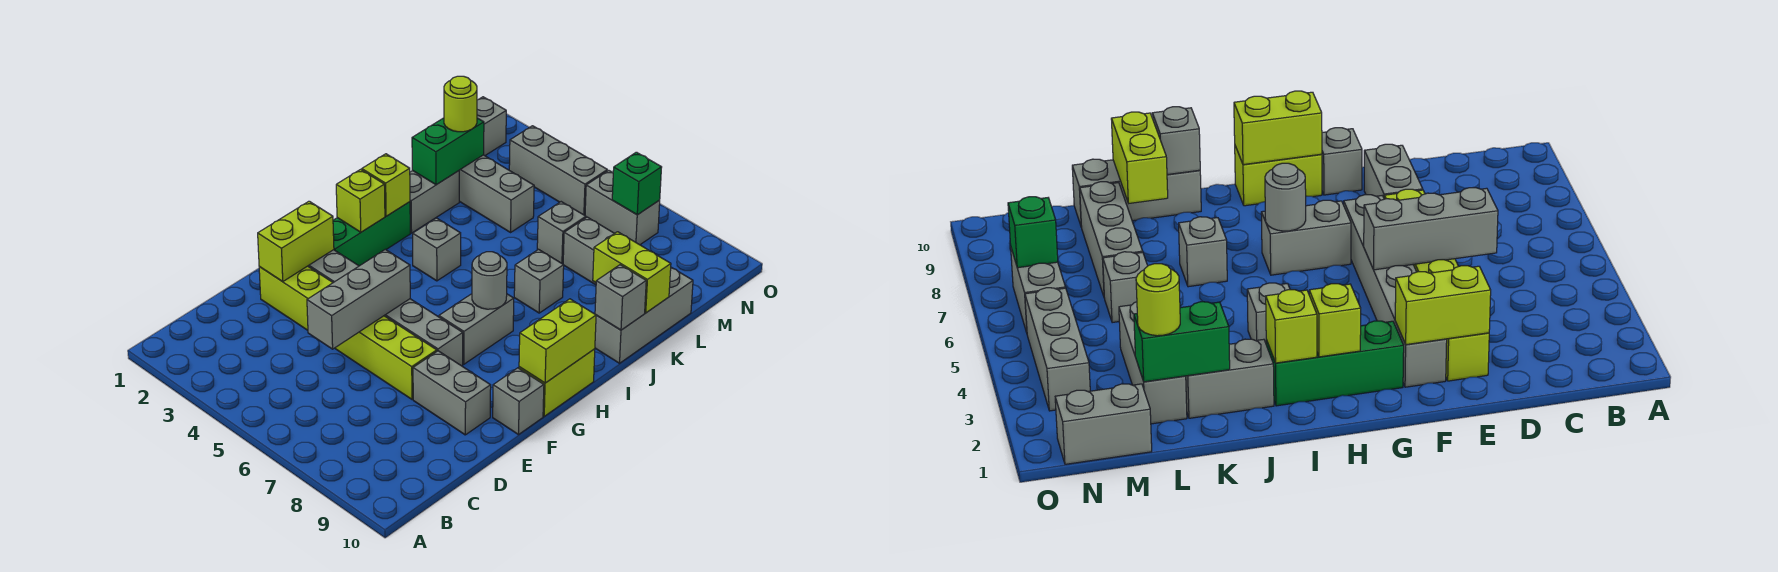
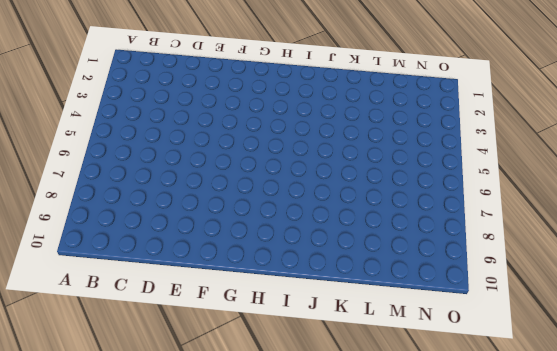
none -> lime brick E2:E7 level 1
none -> grey brick E8:E9 level 1
none -> grey brick F2:F7 level 1

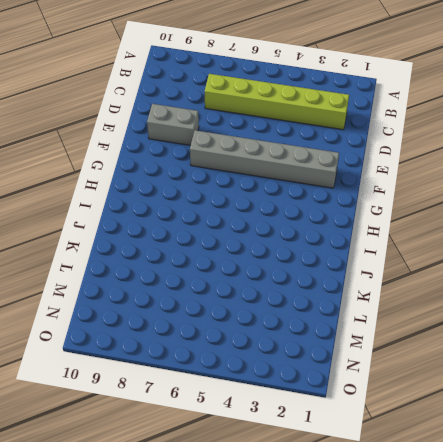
lime brick C2:C7 level 1 -> lime brick E2:E7 level 1
none -> grey brick F10 level 1
none -> green brick G2:I2 level 1
none -> grey brick G7:H7 level 1

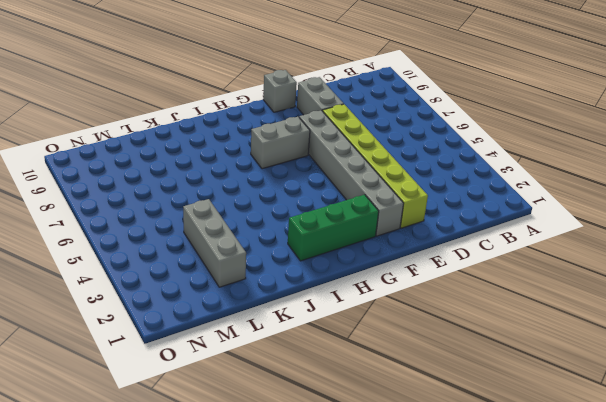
none -> lime brick G10:H10 level 1
none -> grey brick I4 level 1
none -> grey brick J2:K2 level 1

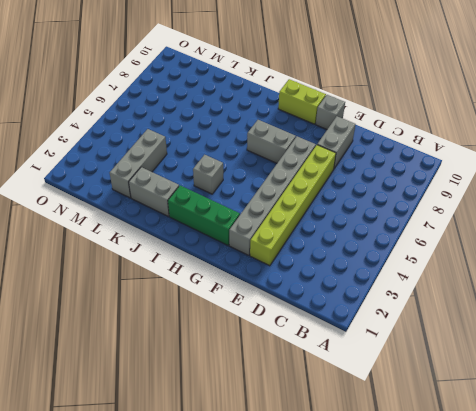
none -> grey brick J7 level 1
none -> grey brick J10:L10 level 1
none -> grey brick L6 level 1

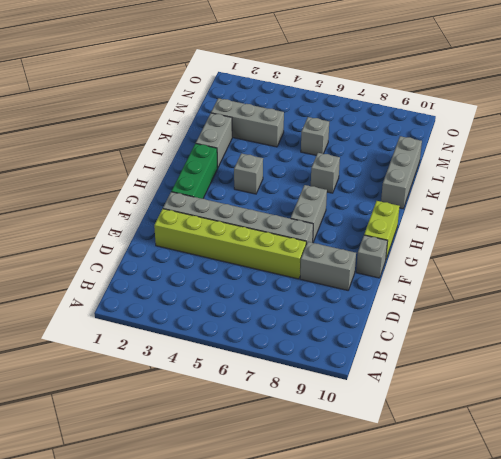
none -> grey brick L7:L9 level 1
none -> grey brick M1:N1 level 1
none -> grey brick N3:N5 level 1

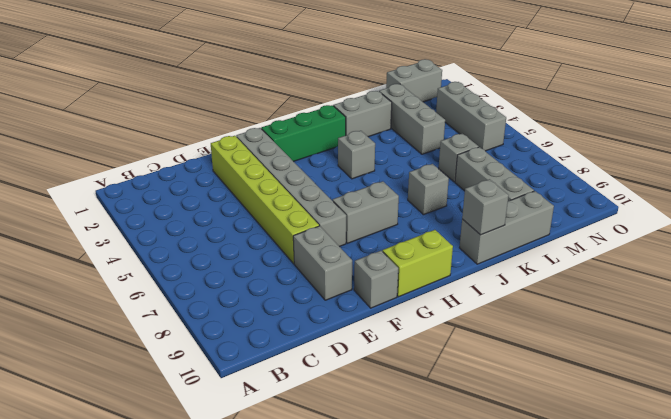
none -> grey brick N6:N7 level 1
none -> grey brick D5:F5 level 2
none -> lime brick E2:F2 level 2

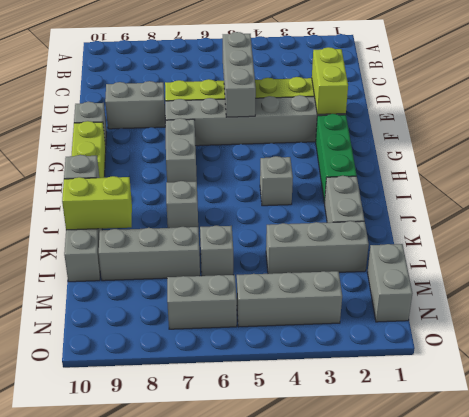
none -> lime brick G10:H10 level 2
none -> lime brick H2 level 2
none -> grey round brick H7 level 2

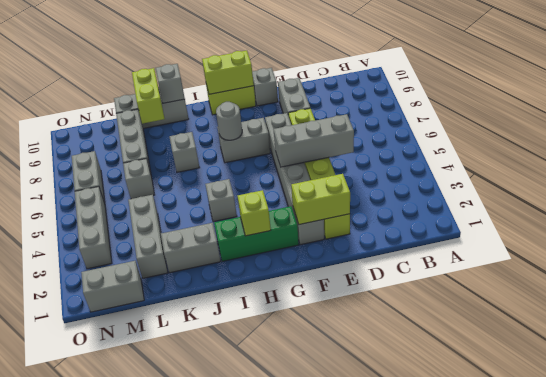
none -> lime brick I2 level 2
none -> green brick K2:L2 level 2
none -> green brick N7 level 2

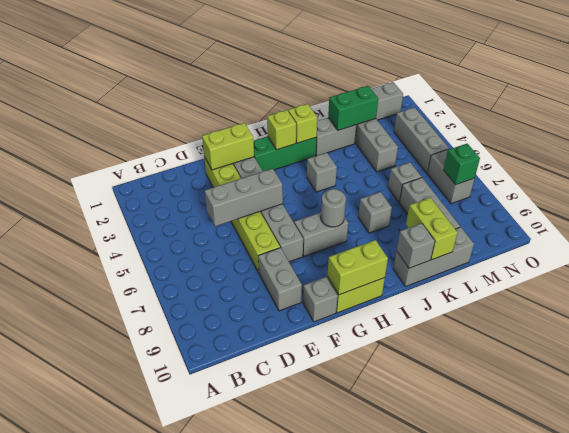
none -> lime round brick L2 level 3

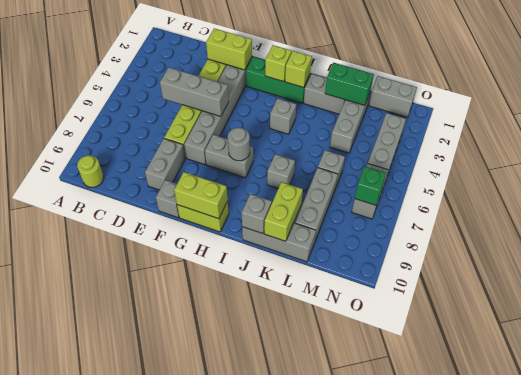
lime round brick B10 level 1 -> lime round brick L2 level 3

